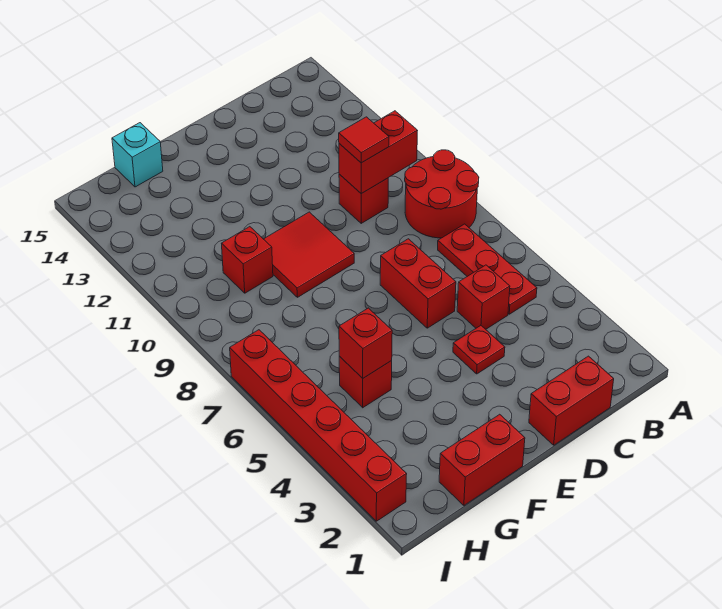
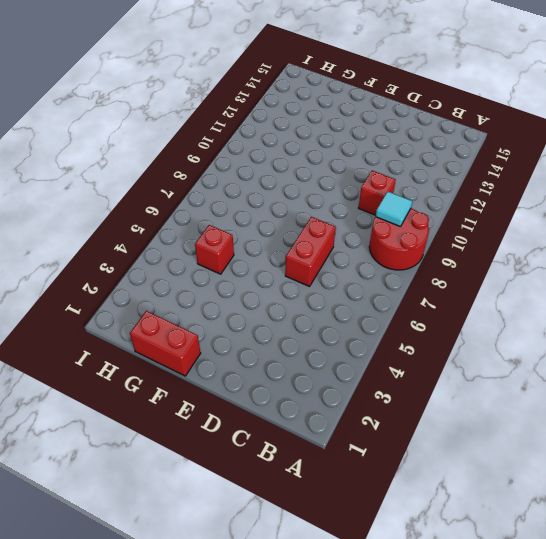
cyan tile B9 level 2 -> none
none -> red plate B5:B7 level 1
none -> red brick C1:D1 level 1
none -> red brick C5 level 1

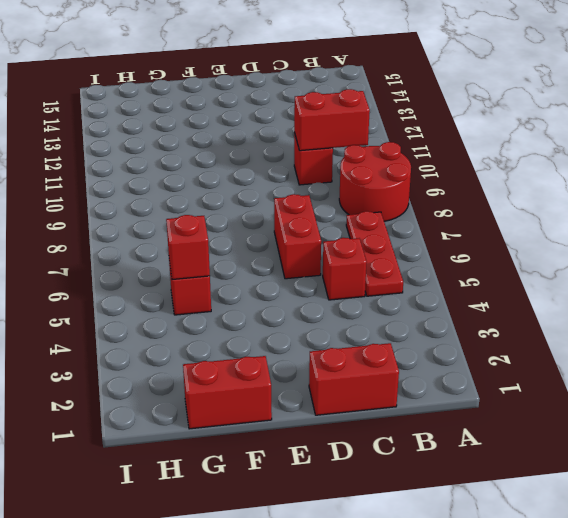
none -> red plate D4 level 1
none -> red tile E9:F10 level 1
none -> red brick G10 level 1

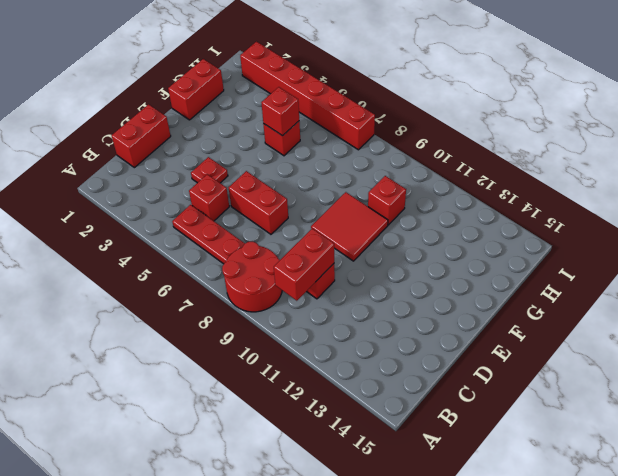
none -> cyan brick G15 level 1
none -> red tile C10 level 3

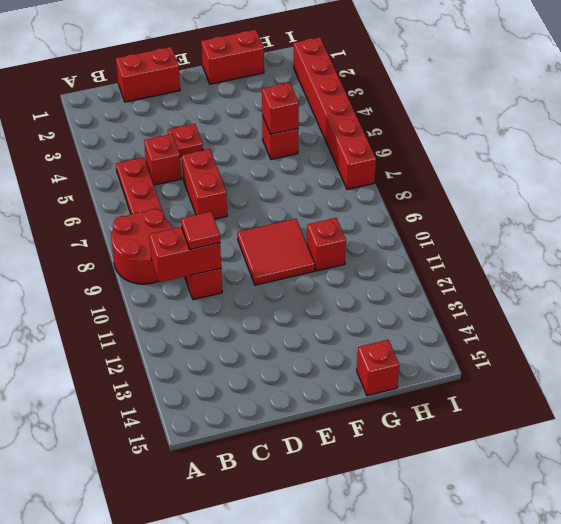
red brick G15 level 1 -> cyan brick G15 level 1

